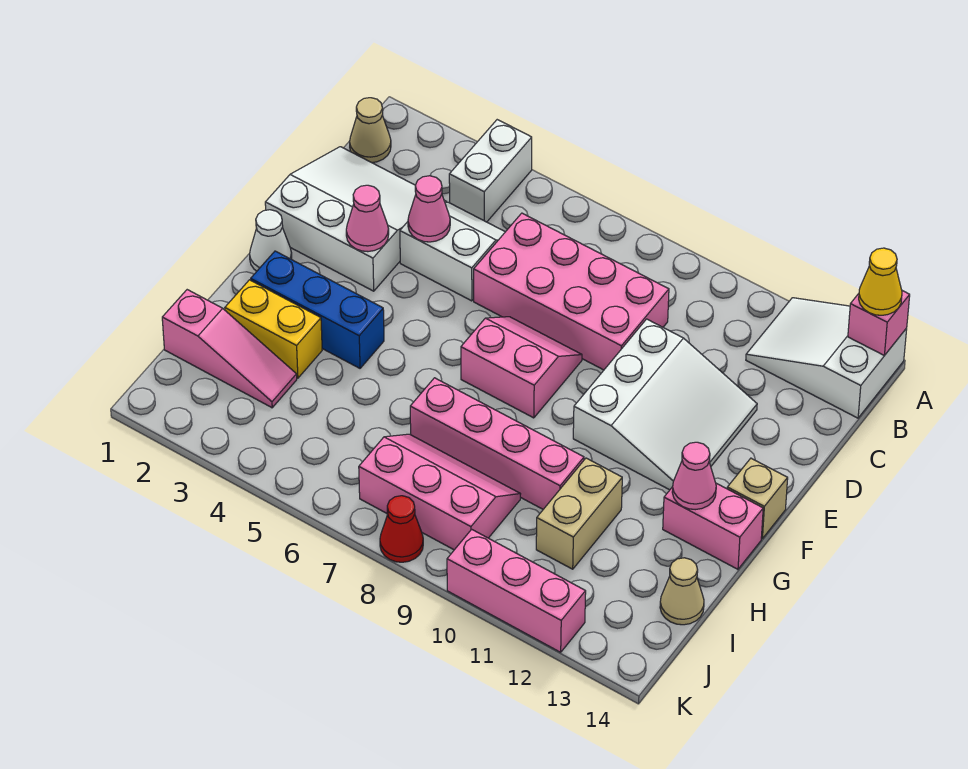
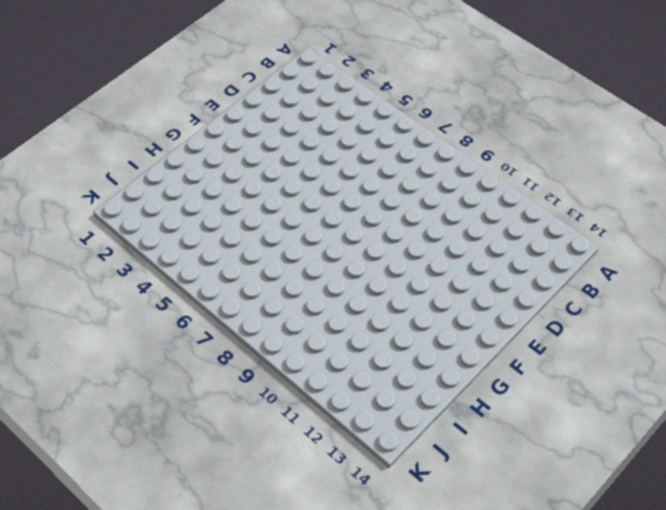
none -> white brick A4:B4 level 1
none -> white slope A12:B14 level 1 top 14
none -> tan cone B1 level 1

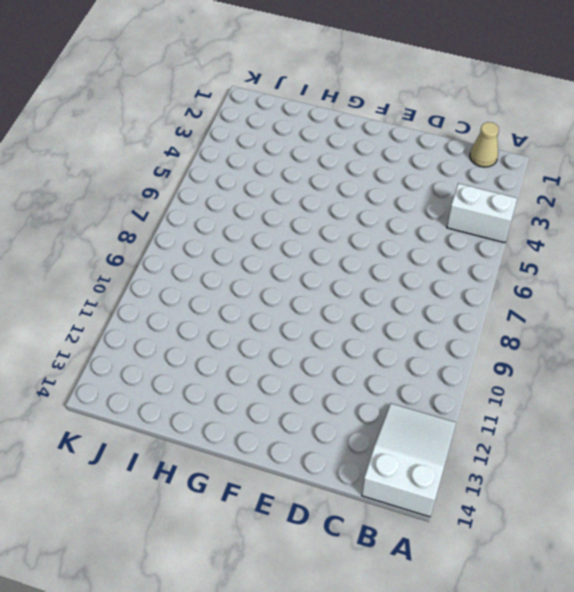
none -> white slope C1:E3 level 1 top E
none -> white slope C4:D5 level 1 top D
none -> pink brick C6:D9 level 1

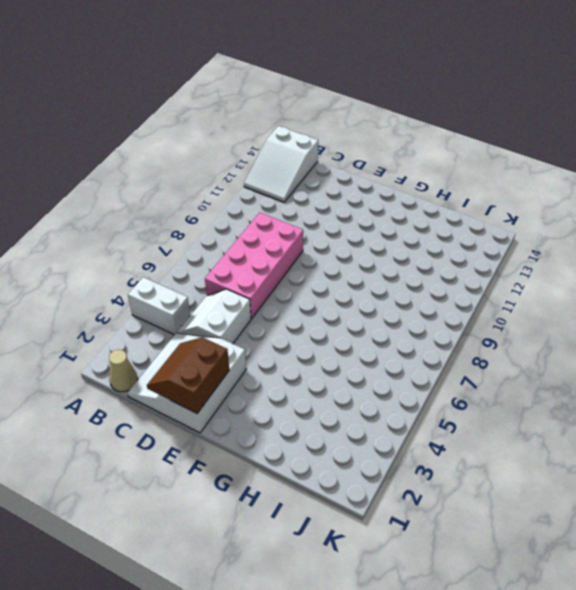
brown slope D1:E2 level 2 top E -> none
none -> white slope D10:F12 level 1 top 10
none -> pink slope E7:F8 level 1 top F
none -> white cone F1 level 1

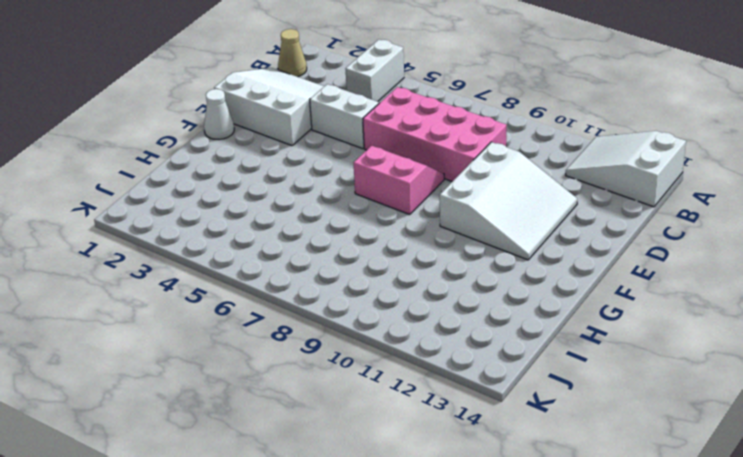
none -> tan brick F14 level 1
none -> blue brick G2:G4 level 1
none -> pink brick G13:G14 level 1

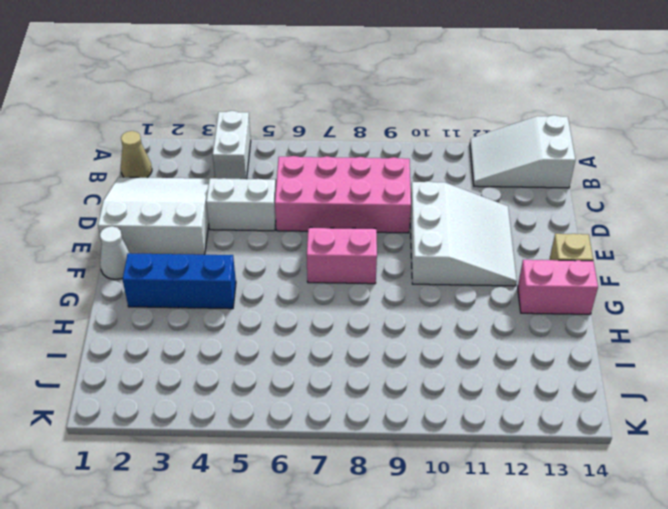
none -> yellow brick H2:H3 level 1
none -> pink brick H7:H10 level 1
none -> tan brick H11:I11 level 1

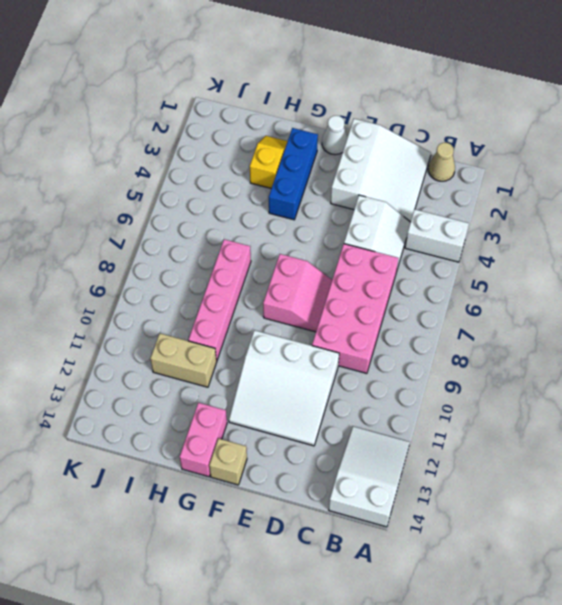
yellow slope H2:H3 level 1 top 3 -> yellow brick H2:H3 level 1
none -> pink slope I1:I3 level 1 top 1
none -> pink slope I7:J9 level 1 top J
none -> tan cone I14 level 1

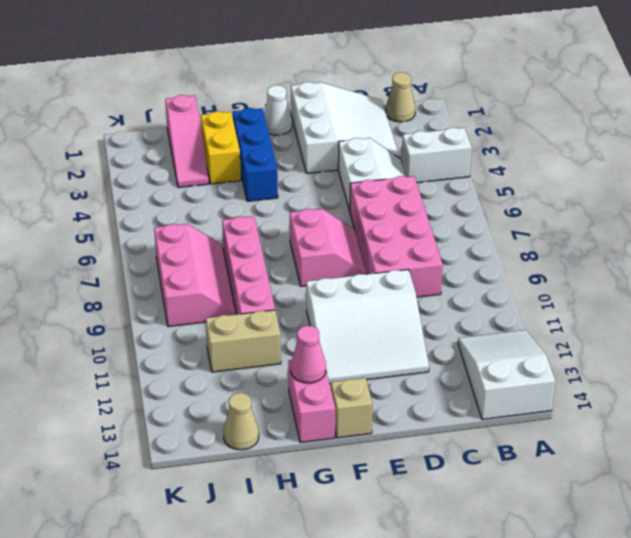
none -> red cone K8 level 1
none -> pink brick K10:K12 level 1
none -> pink brick A14 level 2

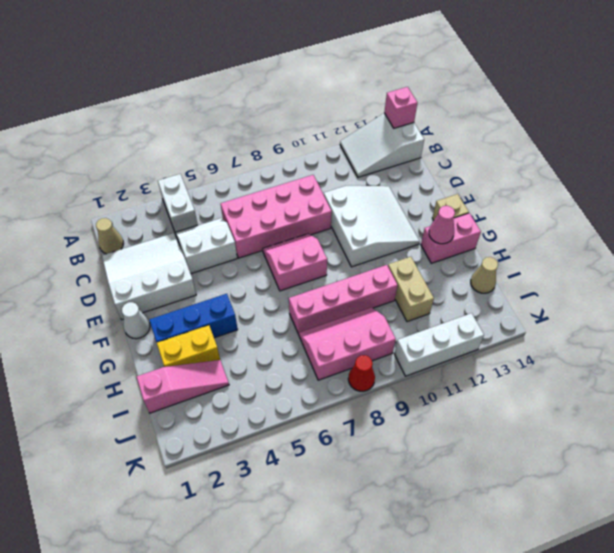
white brick K10:K12 level 1 -> pink brick K10:K12 level 1
none -> pink cone D4 level 2
none -> pink cone E3 level 2
none -> yellow cone A14 level 3

